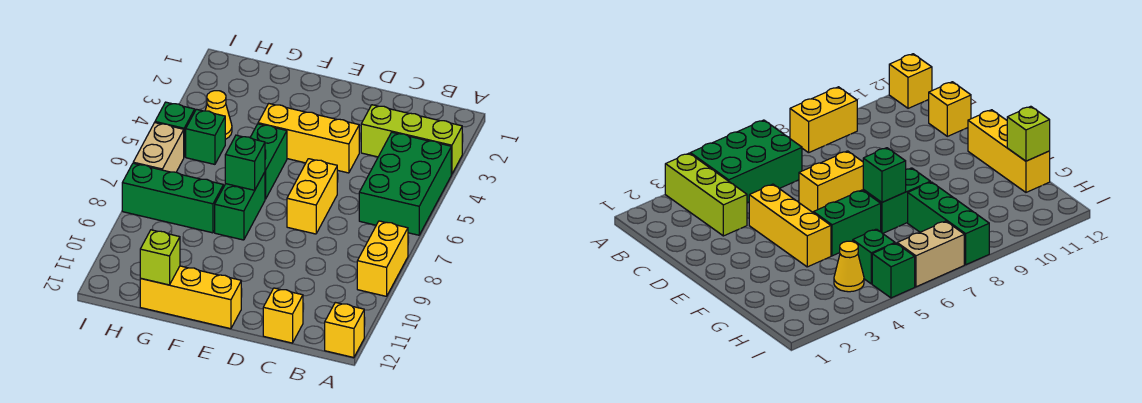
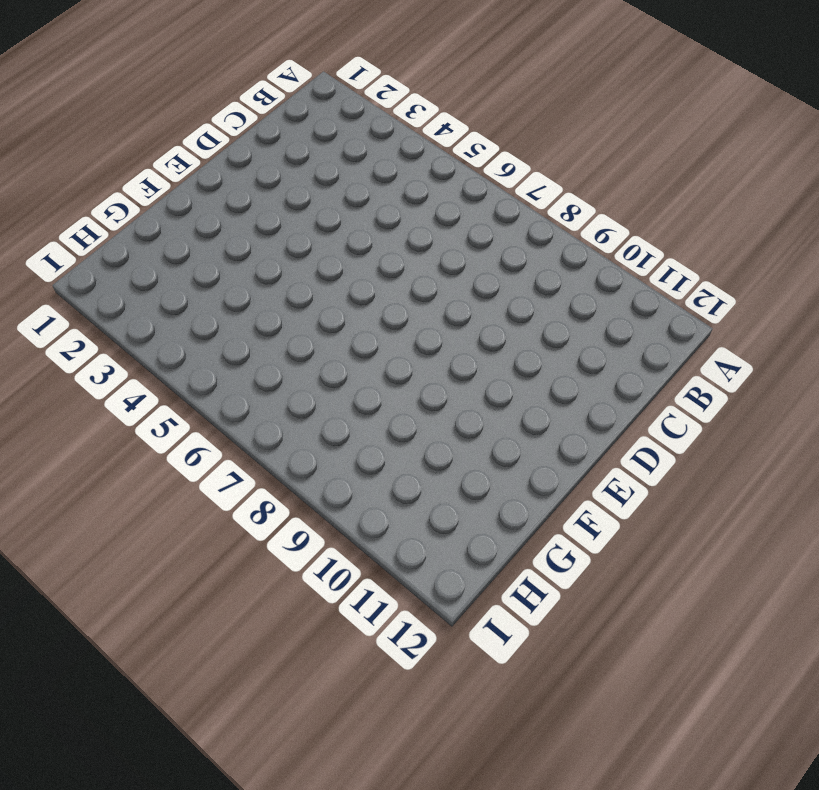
none -> lime brick A3:C3 level 1
none -> green brick A4:B6 level 1
none -> yellow brick A8:A9 level 1

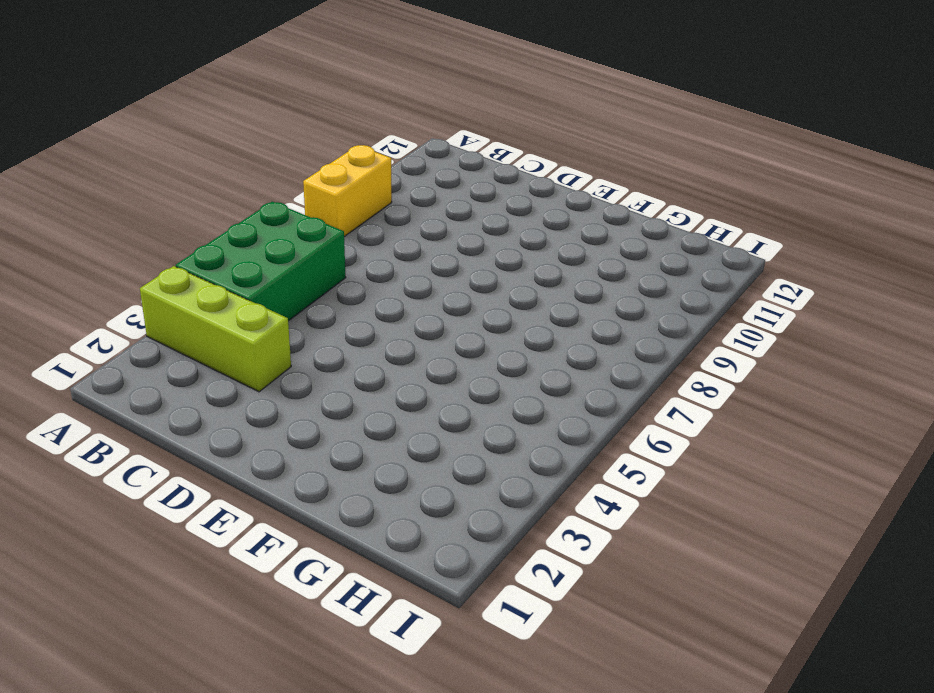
none -> yellow brick A12 level 1
none -> yellow brick C12 level 1
none -> yellow brick D4:F4 level 1

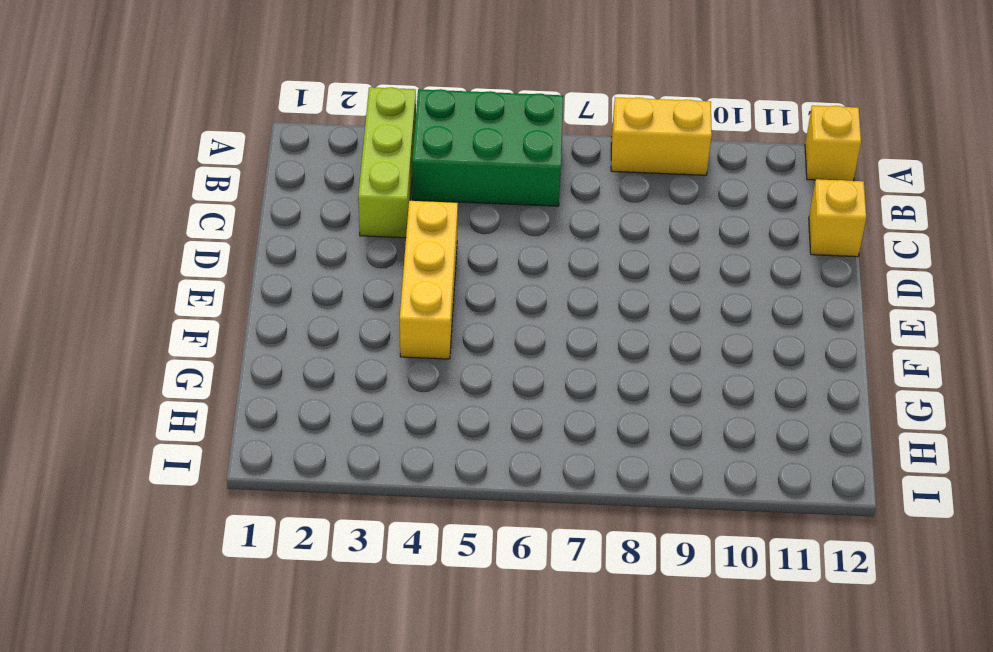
none -> yellow brick D6:D7 level 1
none -> yellow brick E12:G12 level 1
none -> green brick F5:F6 level 1

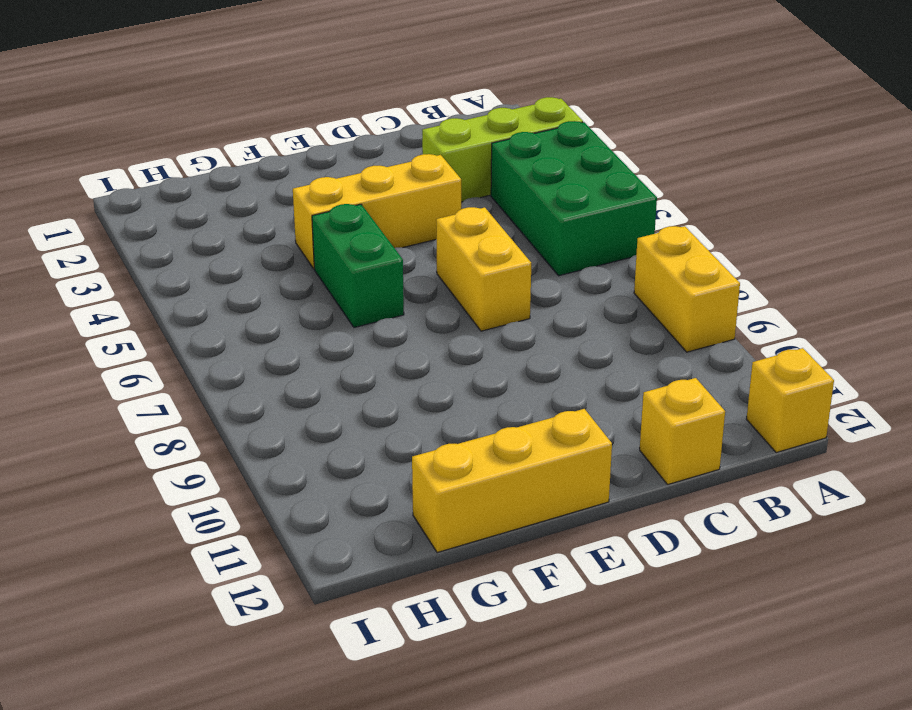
none -> green brick F7:F8 level 1
none -> green brick G8:I8 level 1
none -> yellow cone H4 level 1

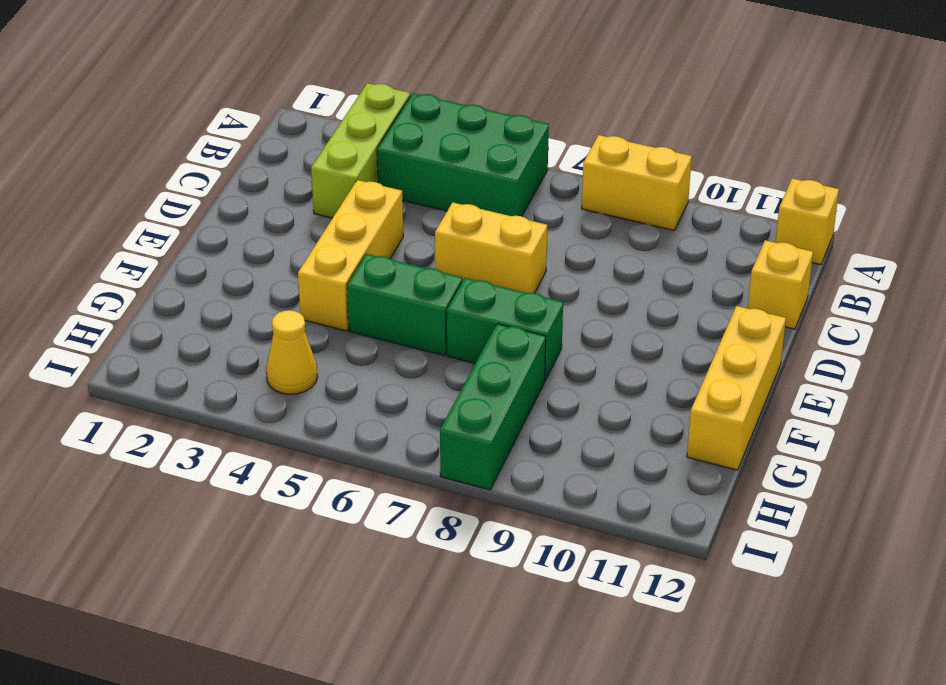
none -> green brick H5 level 1
none -> green brick I5 level 1
none -> tan brick I6:I7 level 1

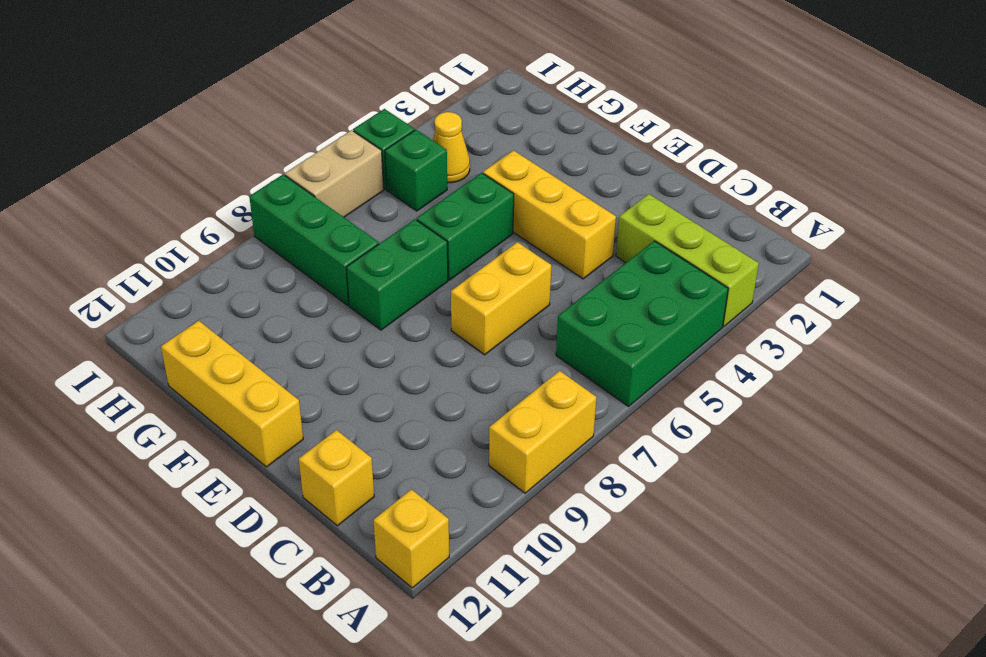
none -> green brick F7 level 2
none -> lime brick G12 level 2

